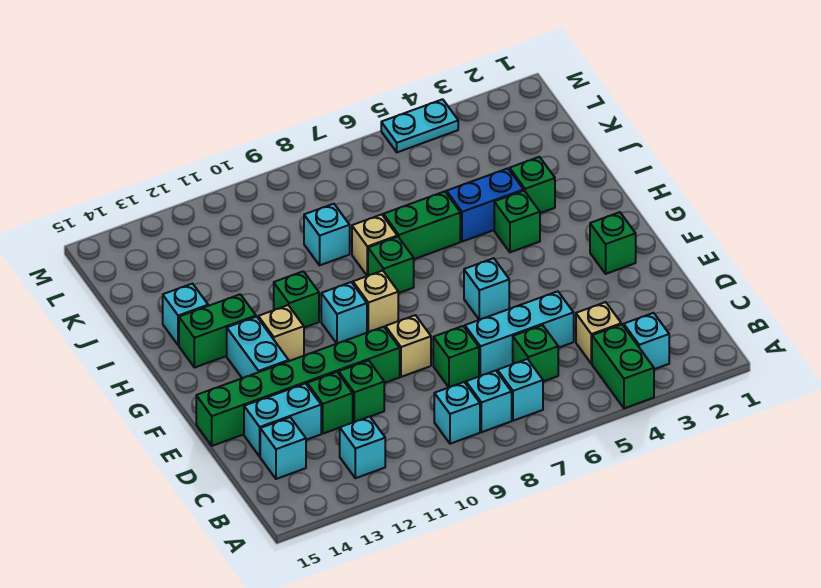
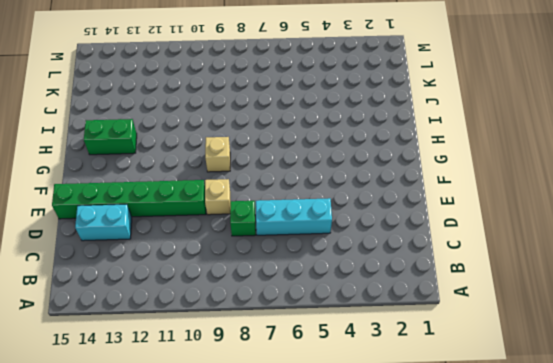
none -> green brick A4:B4 level 1
none -> cyan brick B3 level 1
none -> cyan brick B7 level 1
none -> cyan brick B8 level 1

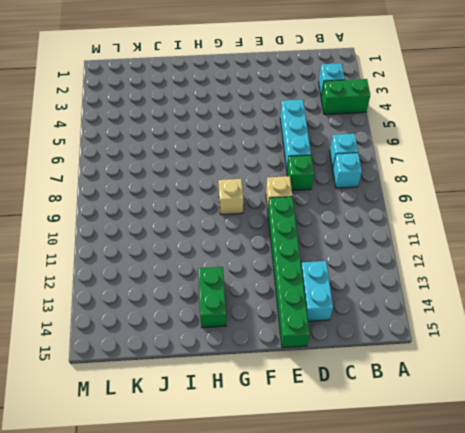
none -> cyan brick B9 level 1
none -> cyan brick B12 level 1
none -> tan brick C4 level 1
none -> green brick C6 level 1

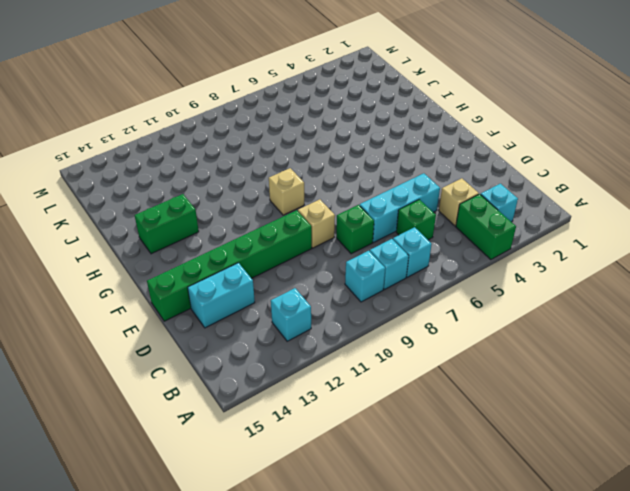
none -> cyan brick C14 level 1
none -> green brick D11 level 1
none -> green brick D12 level 1
none -> green brick F2 level 1

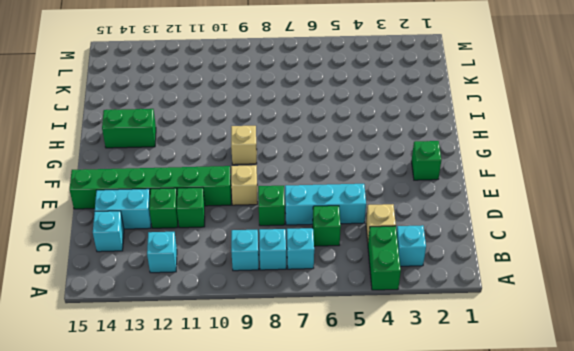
none -> cyan brick F6 level 1
none -> cyan brick F13:G13 level 1
none -> cyan brick G10 level 1
none -> tan brick G12 level 1

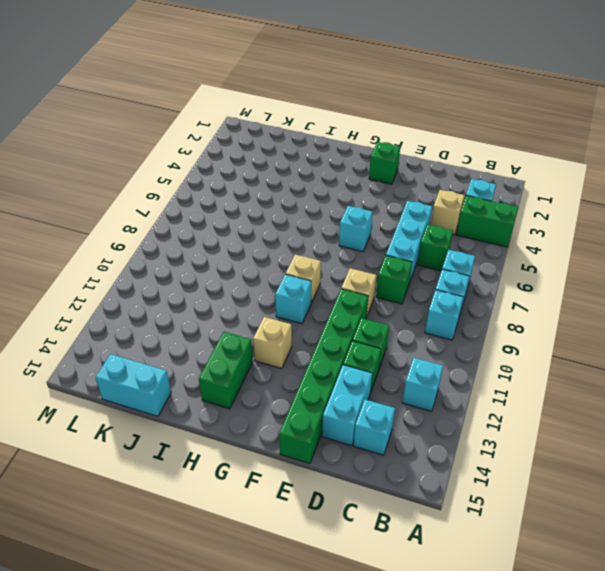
cyan brick J15:K15 level 1 -> cyan brick F13:G13 level 1
none -> green brick H4 level 1
none -> green brick H8 level 1
none -> green brick H11 level 1
none -> green brick I3 level 1

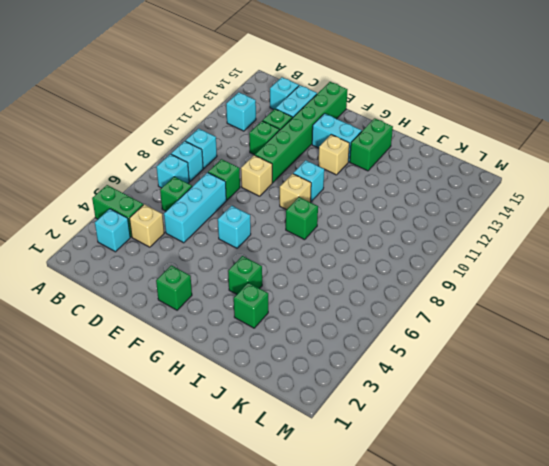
none -> green brick H11 level 1
none -> blue brick I4:I5 level 1
none -> green brick I6:I7 level 1
none -> tan brick I8 level 1

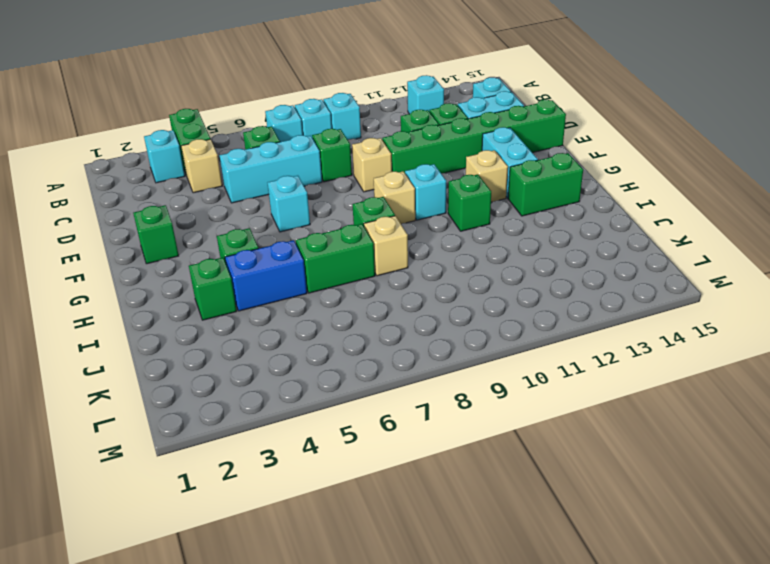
none -> cyan brick I14 level 1
none -> cyan brick J9 level 1
none -> cyan plate M4:M5 level 1

